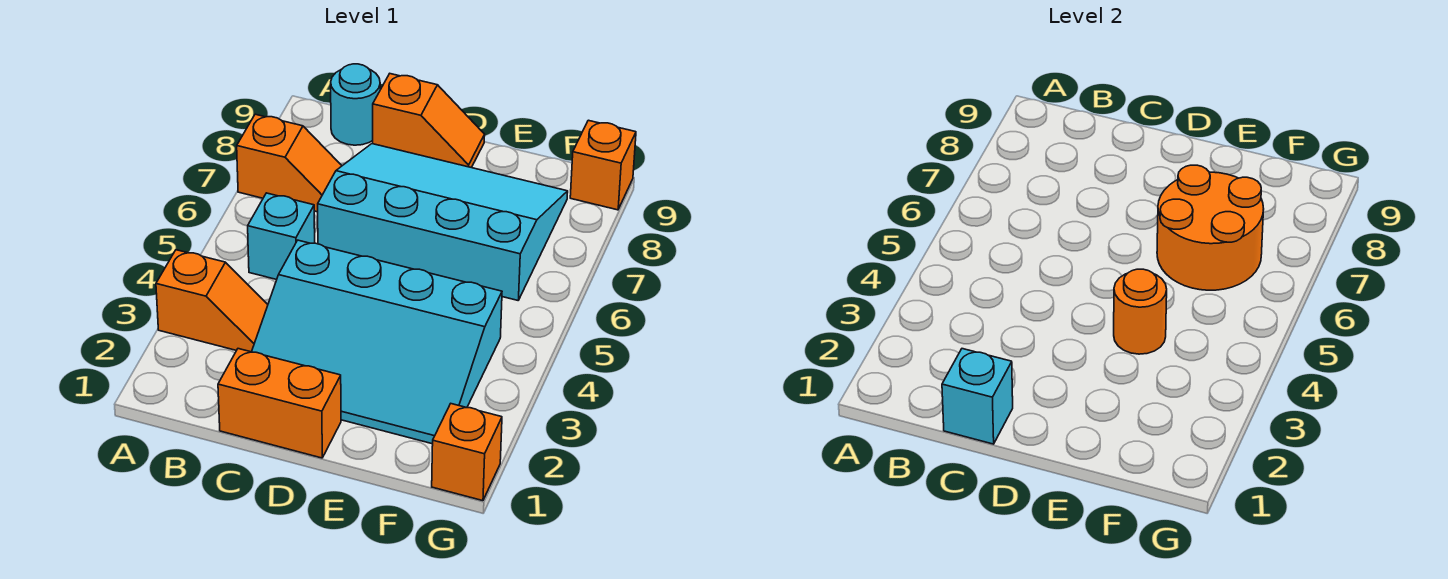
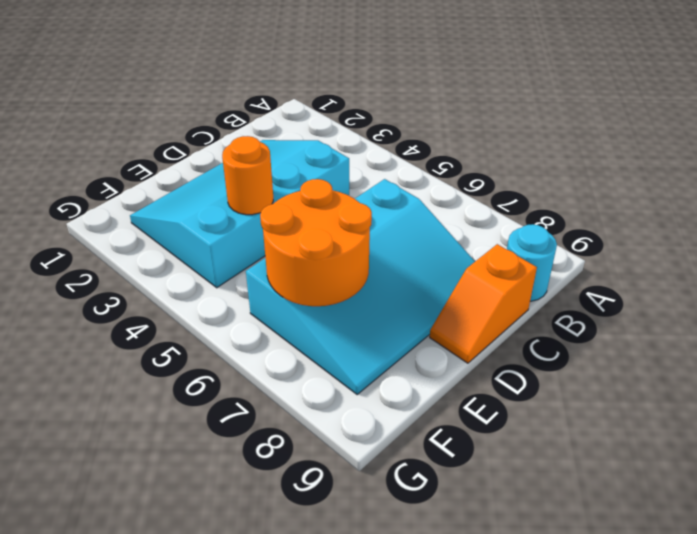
none -> orange slope A3:B3 level 1 top A
none -> orange slope A7:B7 level 1 top A
none -> cyan brick B5 level 1

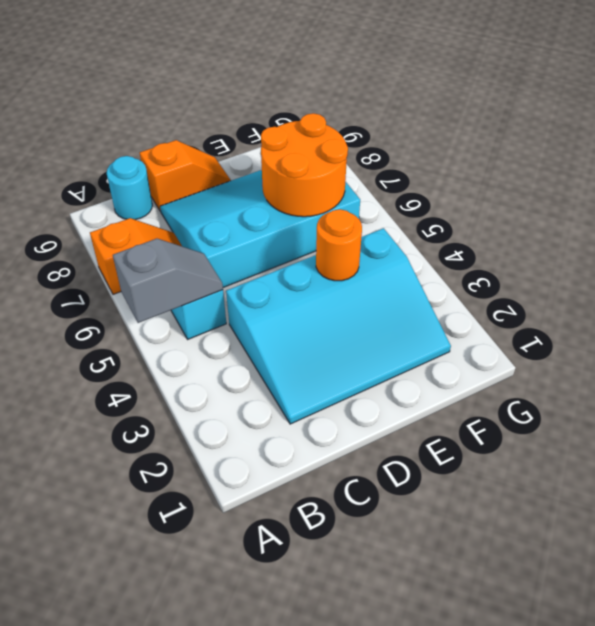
grey slope A5:B5 level 2 top A -> none
none -> orange slope A3:B3 level 1 top A
none -> orange brick C1:D1 level 1
none -> orange brick G1 level 1

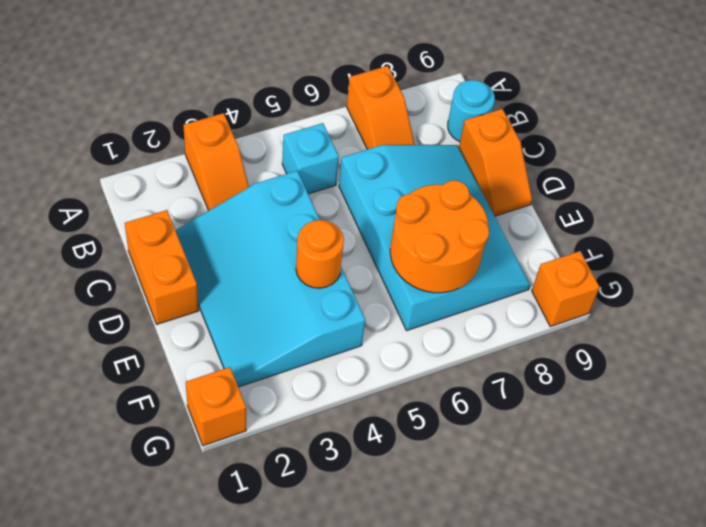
none -> cyan brick C1 level 2

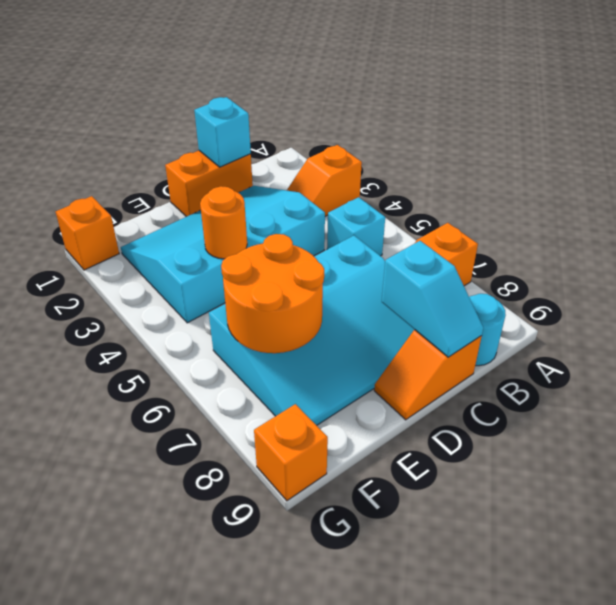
cyan slope C8:C9 level 2 top 8 -> none

